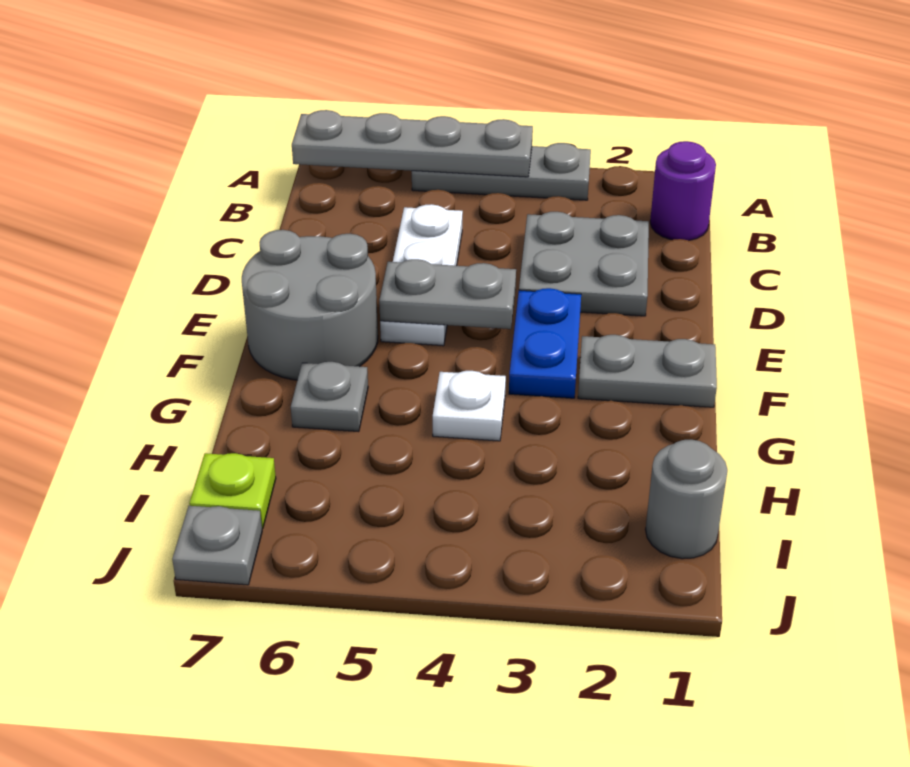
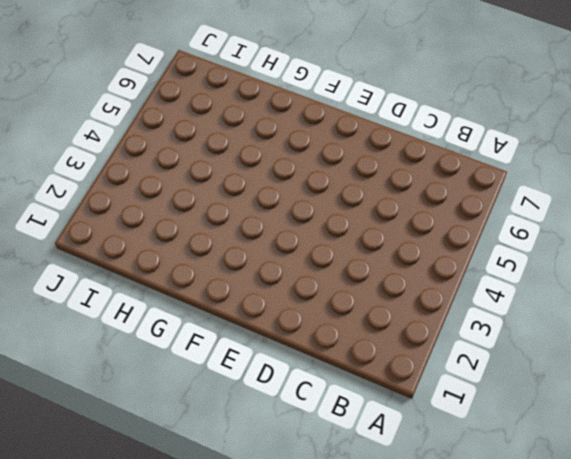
none -> grey plate A3:A5 level 1
none -> purple round brick B1 level 1
none -> grey plate C2:D3 level 1

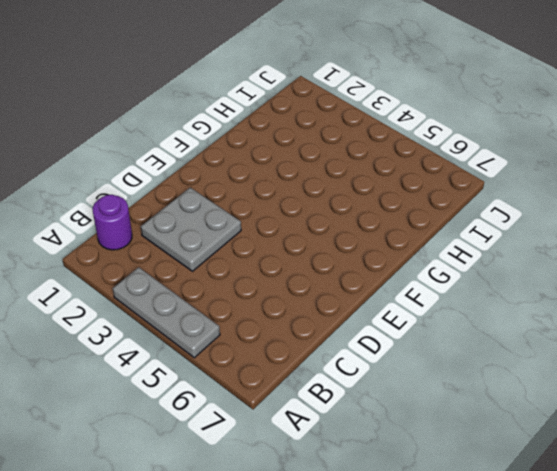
none -> white plate C5:E5 level 1
none -> blue plate E3:F3 level 1
none -> grey round brick E6:F7 level 1

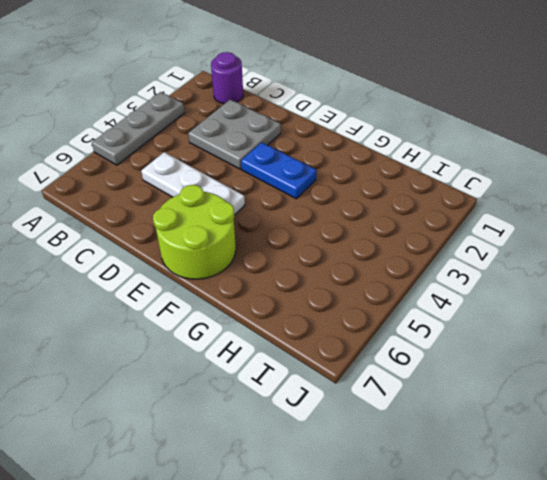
lime round brick E6:F7 level 1 -> grey round brick E6:F7 level 1
none -> grey plate F1:F2 level 1
none -> white plate G4 level 1
none -> grey plate G6 level 1

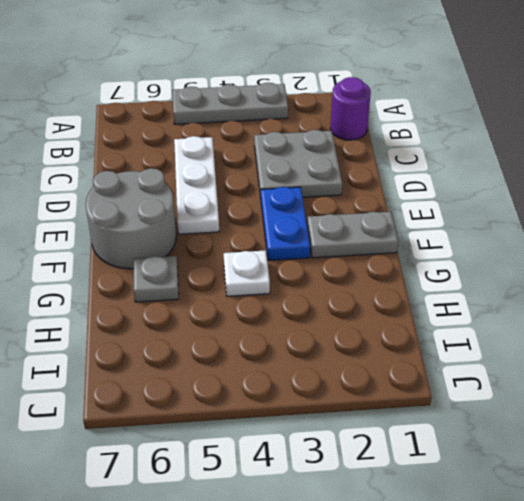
none -> grey round brick I1 level 1
none -> lime plate I7 level 1
none -> grey plate J7 level 1

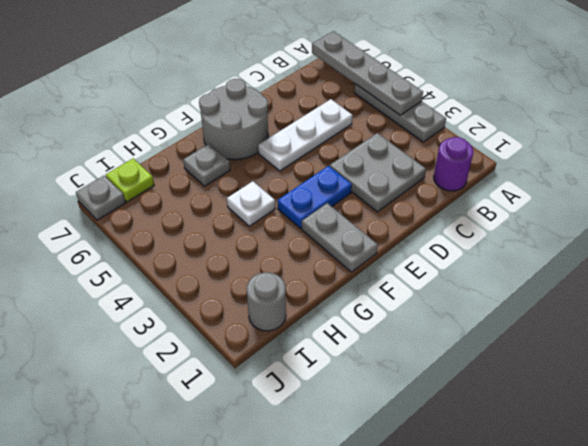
none -> grey plate E4:E5 level 2

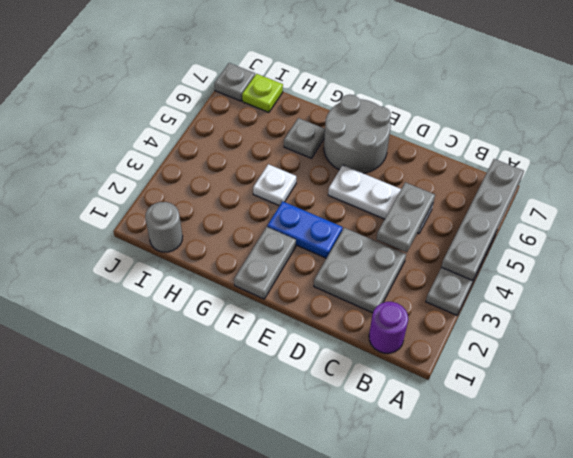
grey plate C4:C5 level 2 -> grey plate E4:E5 level 2

